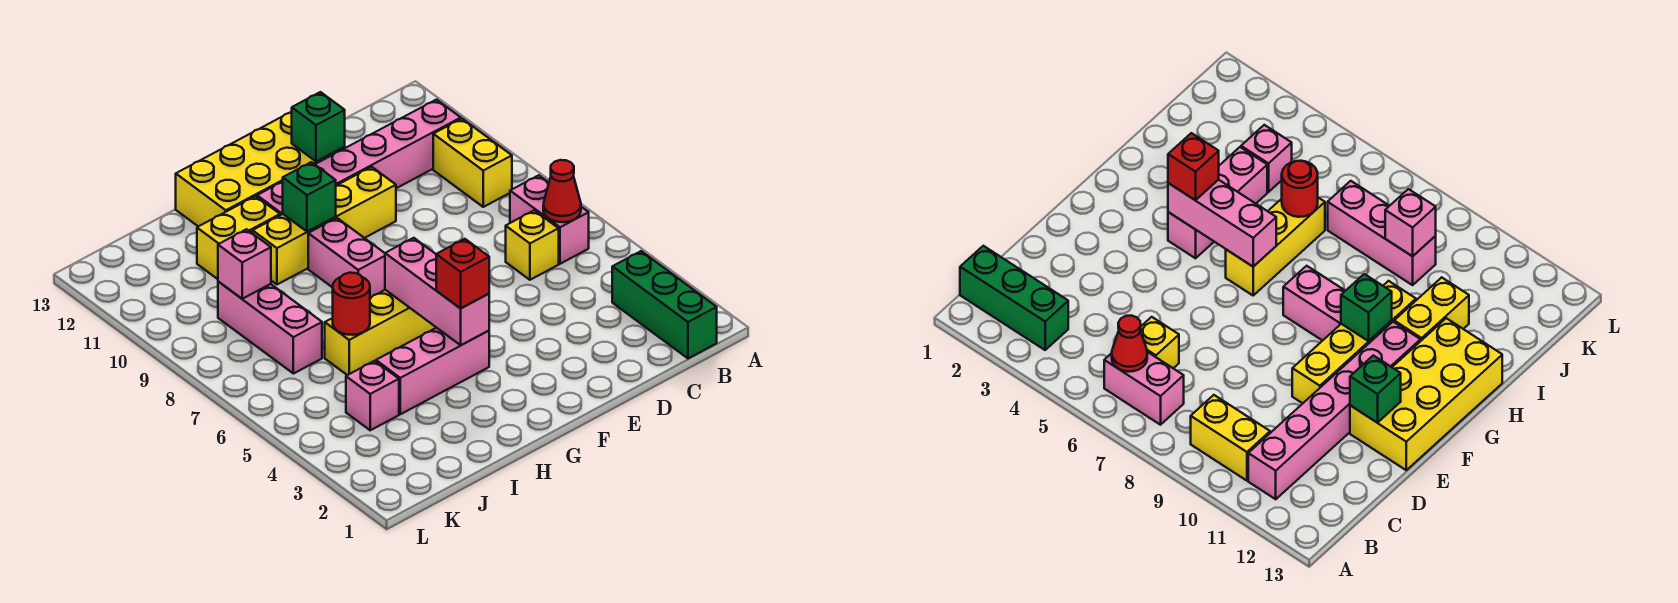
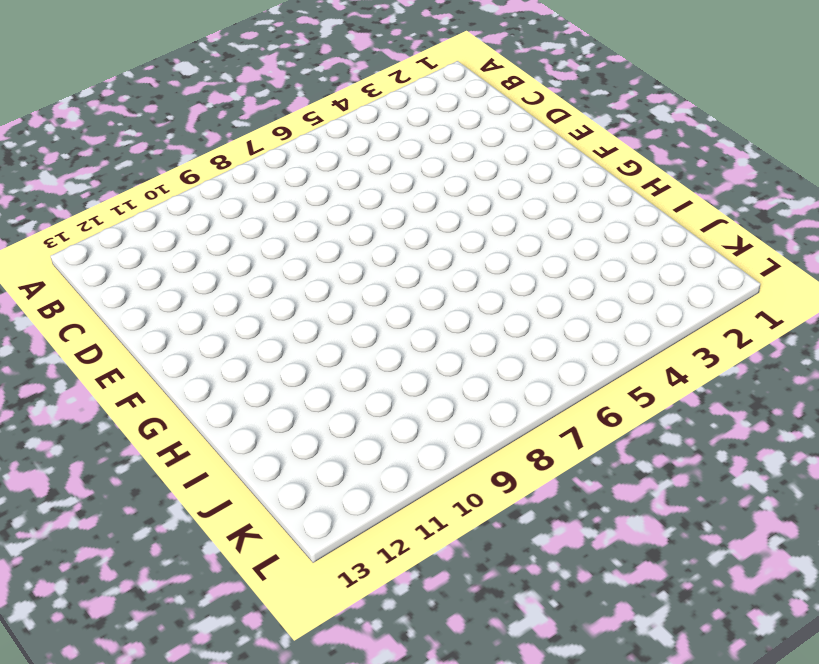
none -> green brick B1:B3 level 1
none -> pink brick B6:B7 level 1
none -> yellow brick B9:B10 level 1

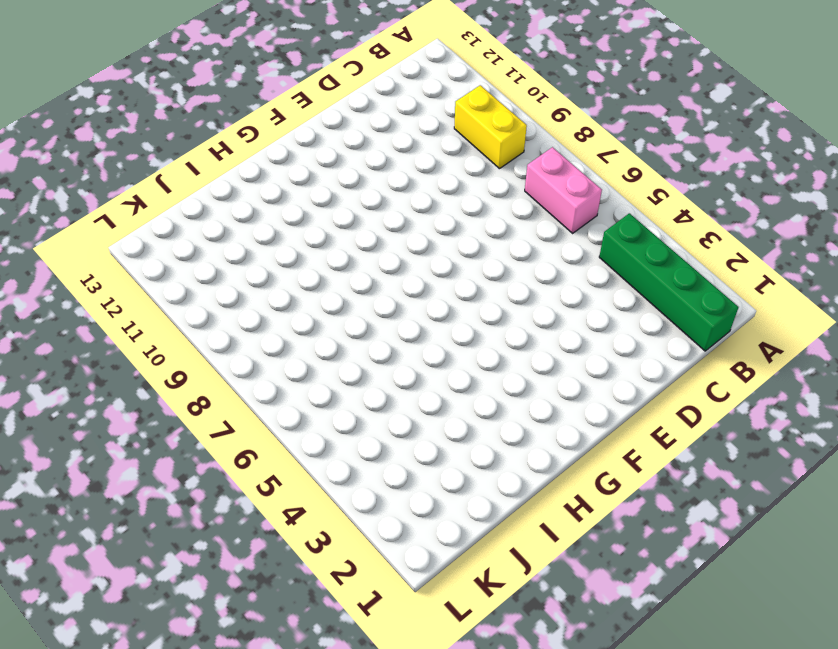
green brick B1:B4 level 1 -> green brick B1:B3 level 1
none -> pink brick B11:G11 level 1
none -> yellow brick C6 level 1
none -> yellow brick E10:H10 level 1

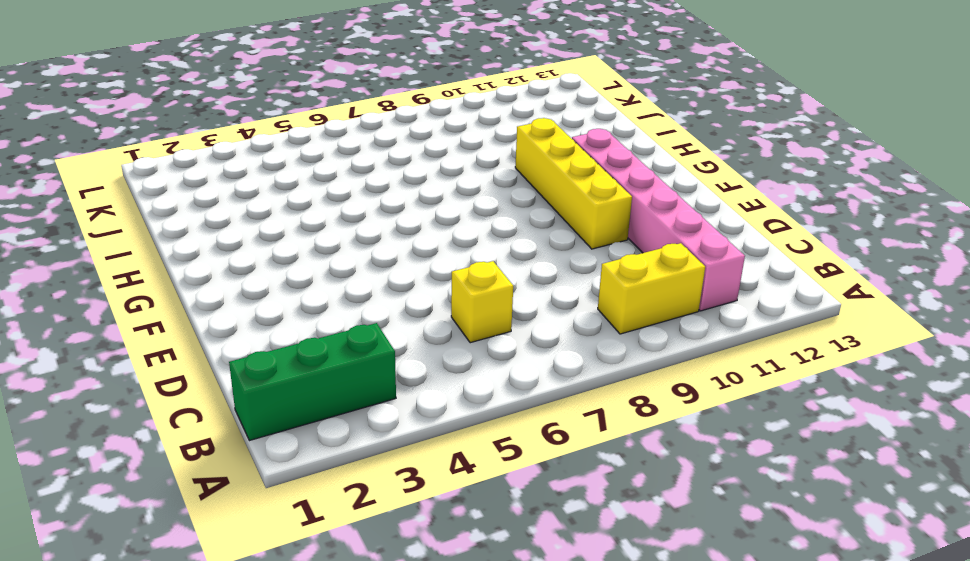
none -> pink brick B6:B7 level 1
none -> yellow brick E12:H13 level 1
none -> pink brick G4:I4 level 1

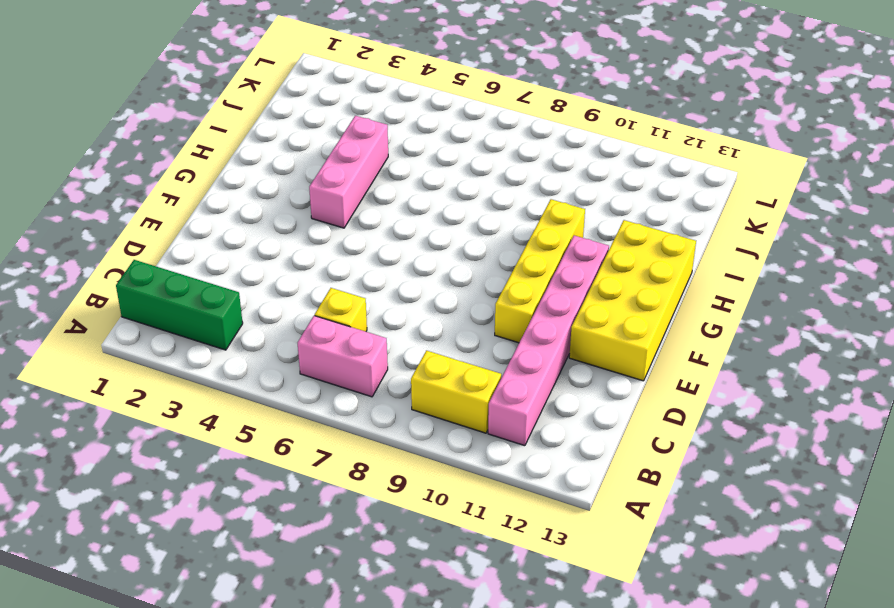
none -> yellow brick G6:I6 level 1
none -> pink brick G8:G9 level 1
none -> yellow brick H11:I11 level 1

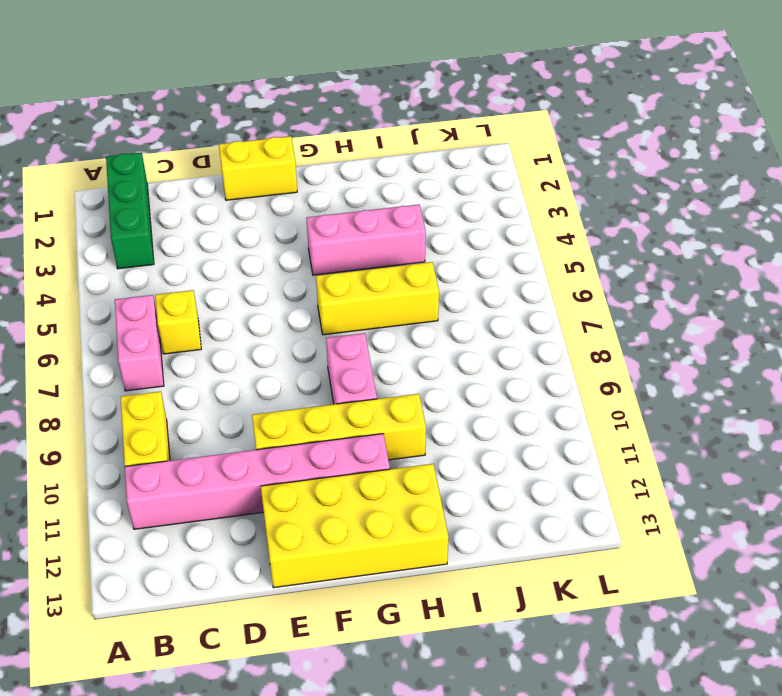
yellow brick E1:F1 level 1 -> yellow brick H11:I11 level 1
none -> pink brick J4 level 1
none -> pink brick J7:J9 level 1
none -> red cone B6 level 2

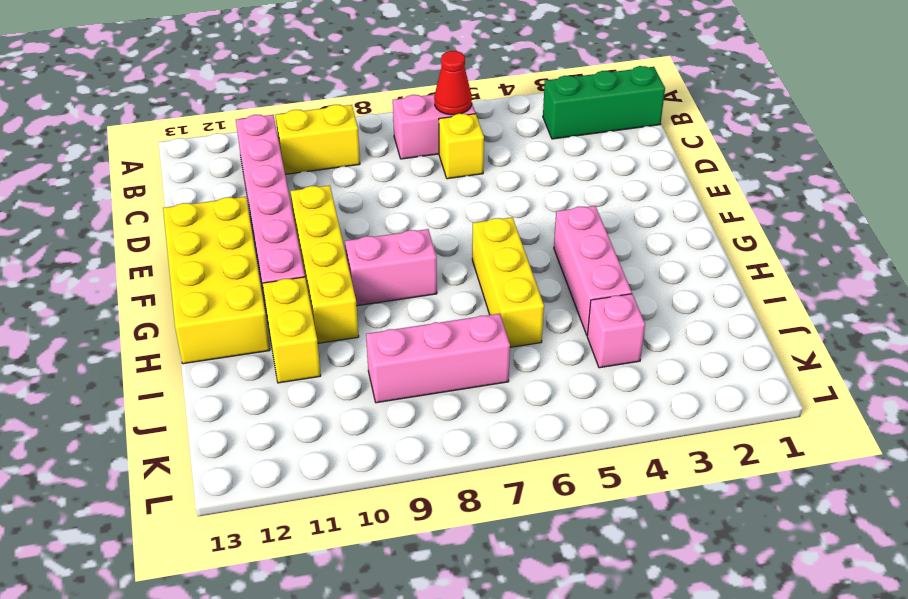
none -> green brick E12 level 2
none -> pink brick G4:G6 level 2
none -> green brick G10 level 2

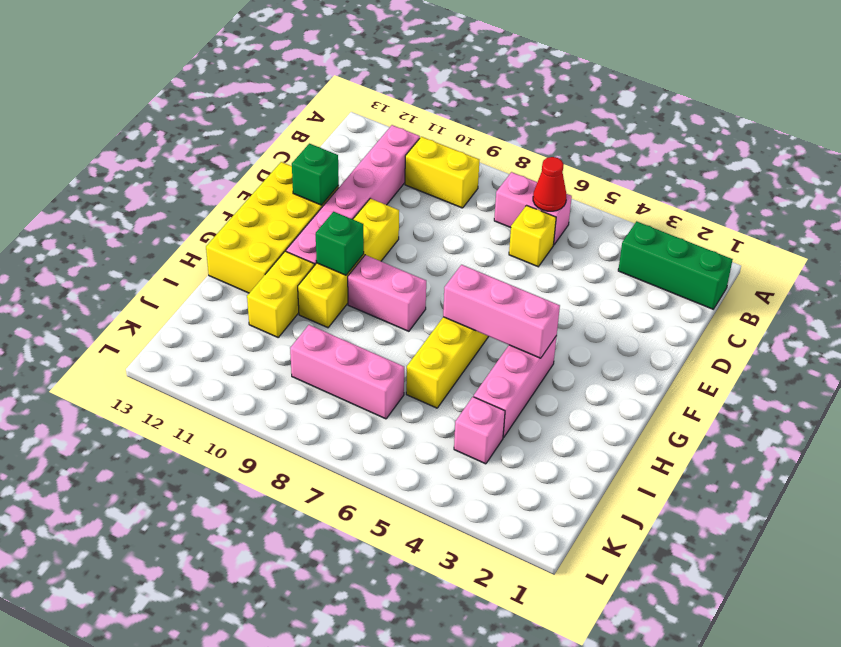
none -> red round brick I6 level 2
none -> pink brick J9 level 2
none -> red brick G4 level 3

